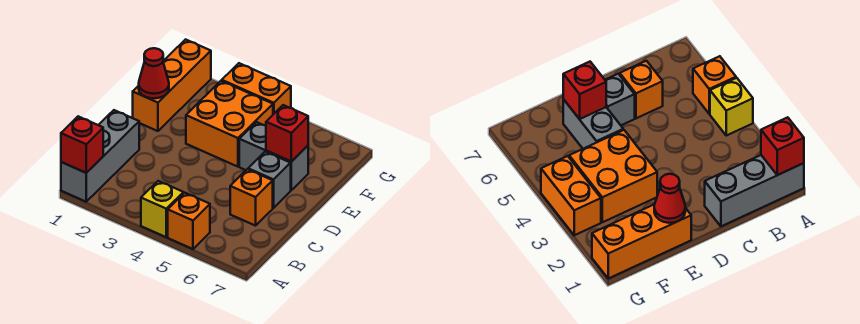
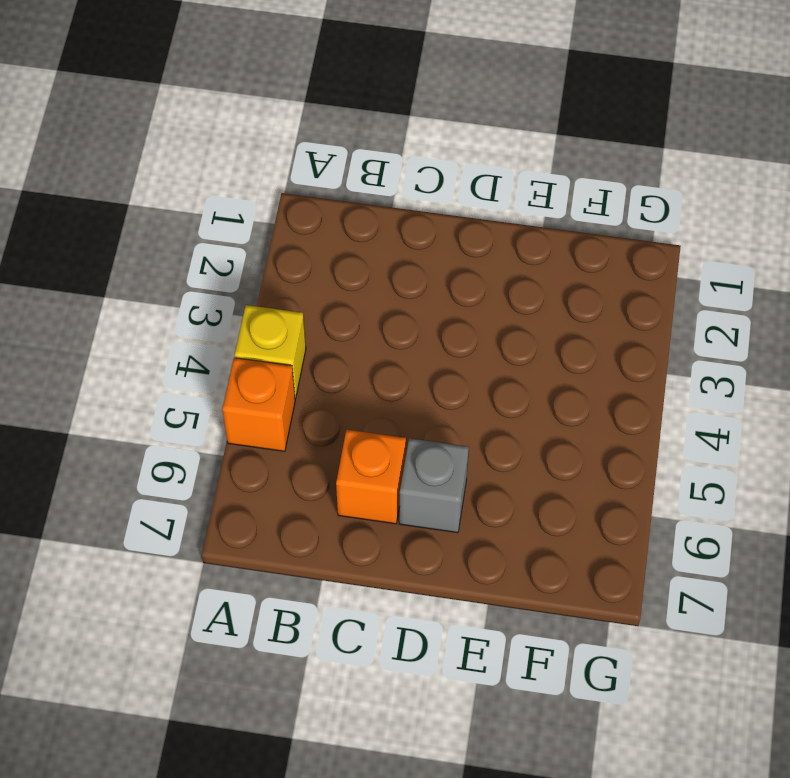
none -> grey brick A1:C1 level 1
none -> orange brick E1:G1 level 1
none -> orange brick E3:F4 level 1

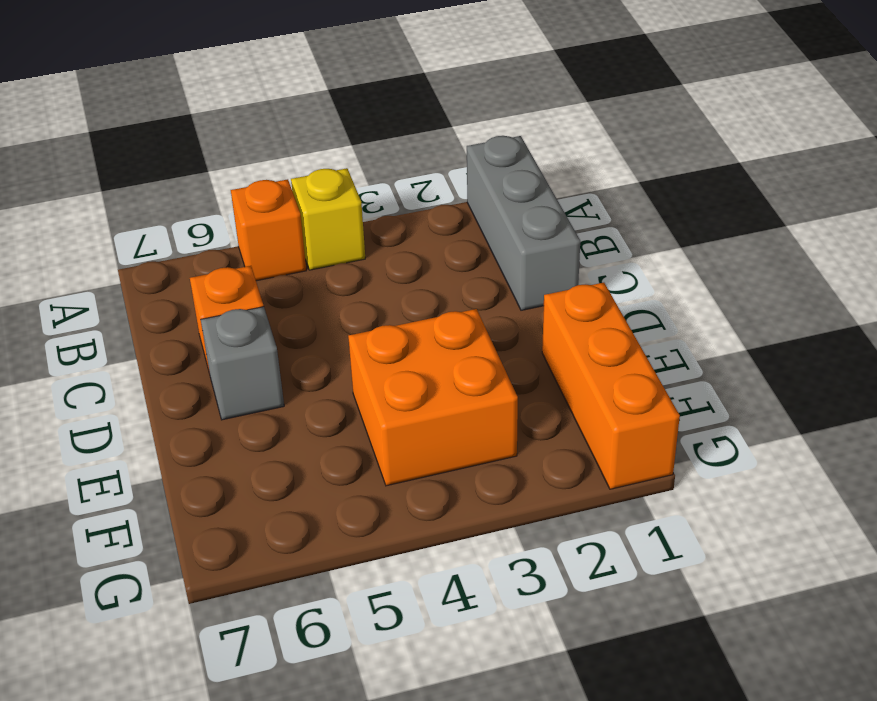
none -> grey brick E5:E6 level 1
none -> orange brick G3:G4 level 1
none -> red brick A1 level 2

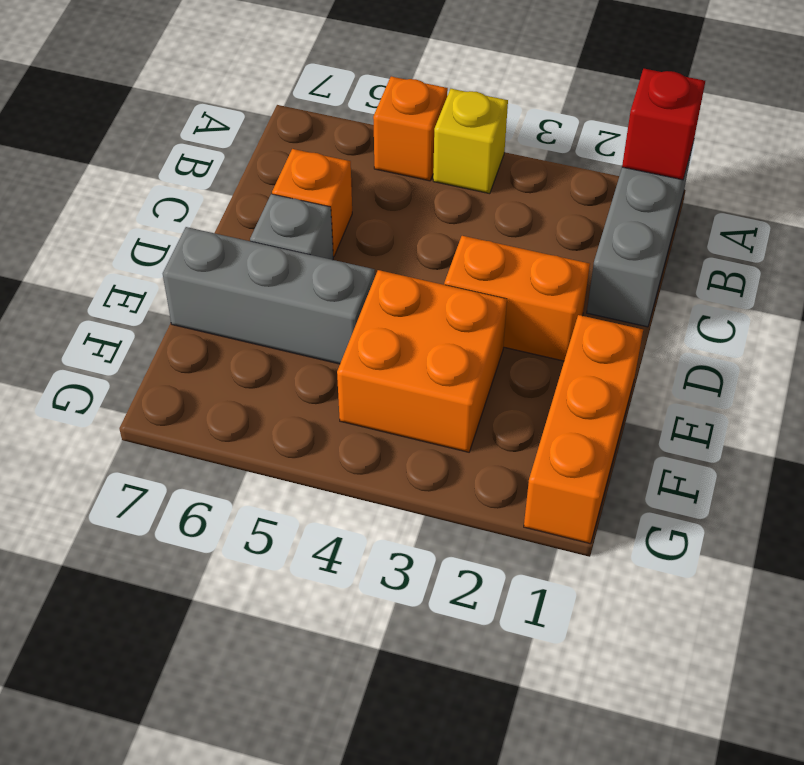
orange brick D2:D3 level 1 -> orange brick G3:G4 level 1
grey brick E5:E7 level 1 -> grey brick E5:E6 level 1
none -> red cone E1 level 2
none -> red brick E6 level 2

